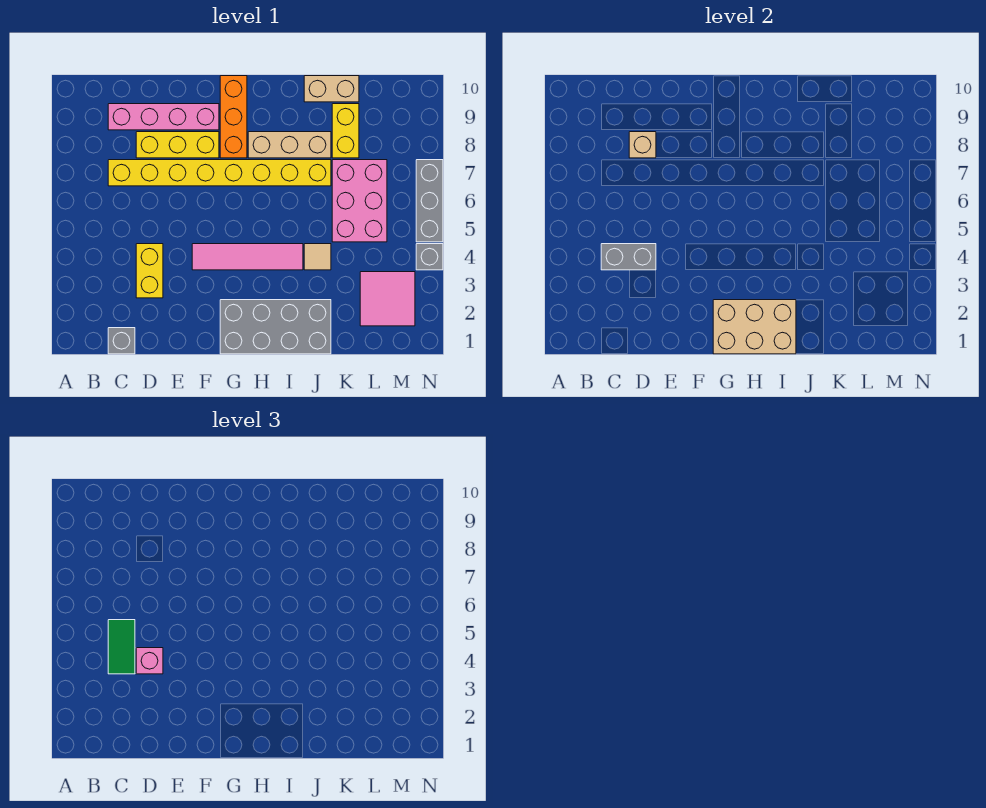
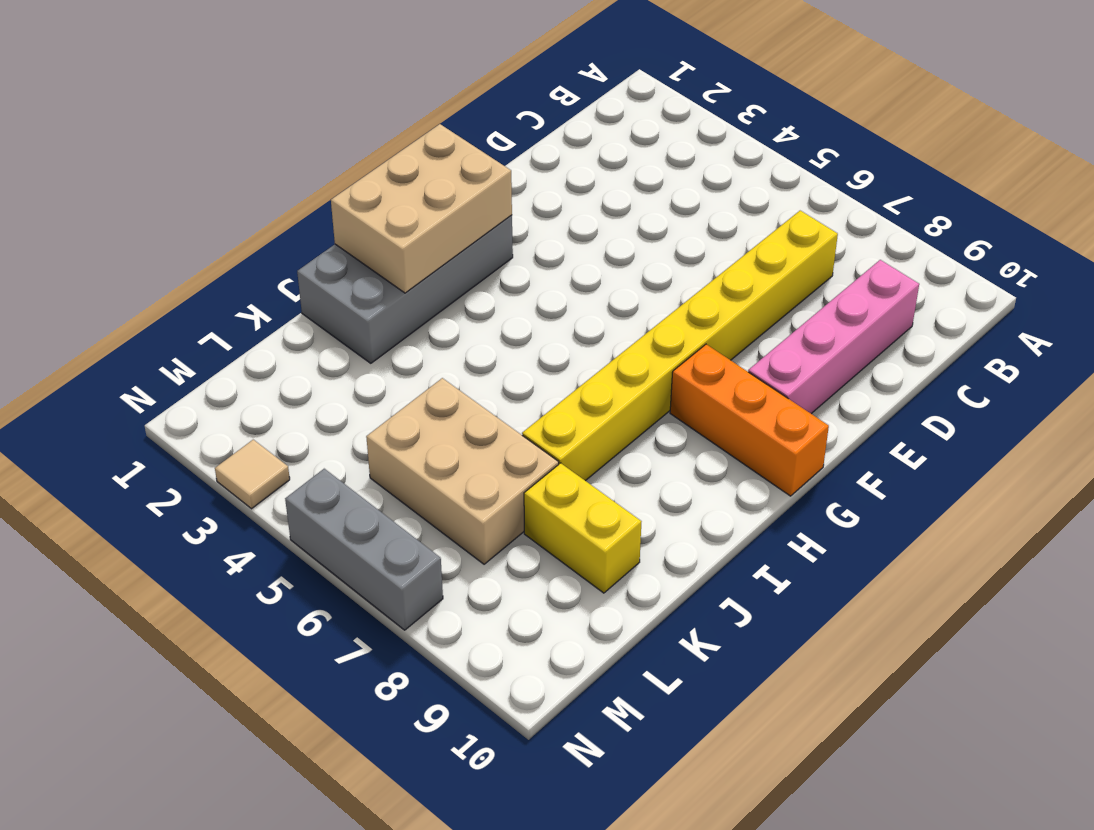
tan brick K5:L7 level 1 -> pink brick K5:L7 level 1
tan tile N3 level 1 -> tan tile J4 level 1
none -> grey brick C1 level 1
none -> yellow brick D3:D4 level 1
none -> yellow brick D8:F8 level 1

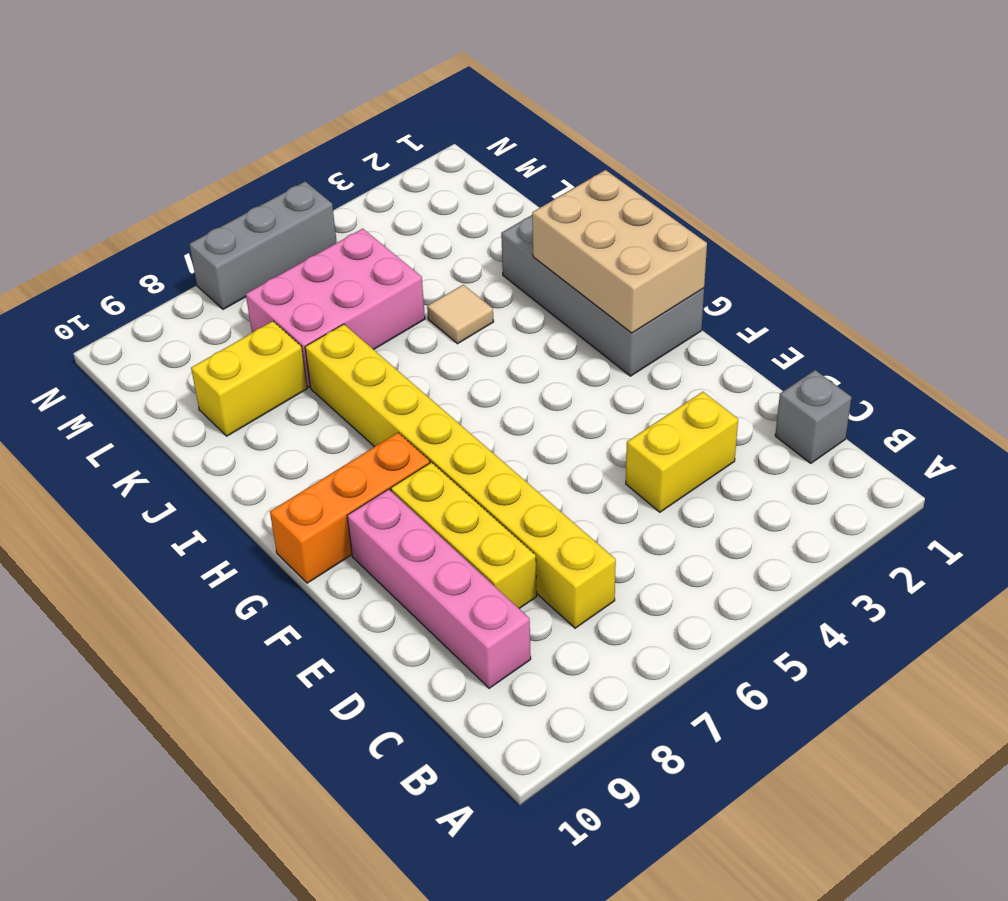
none -> pink tile F4:I4 level 1
none -> tan brick H8:J8 level 1
none -> tan brick J10:K10 level 1

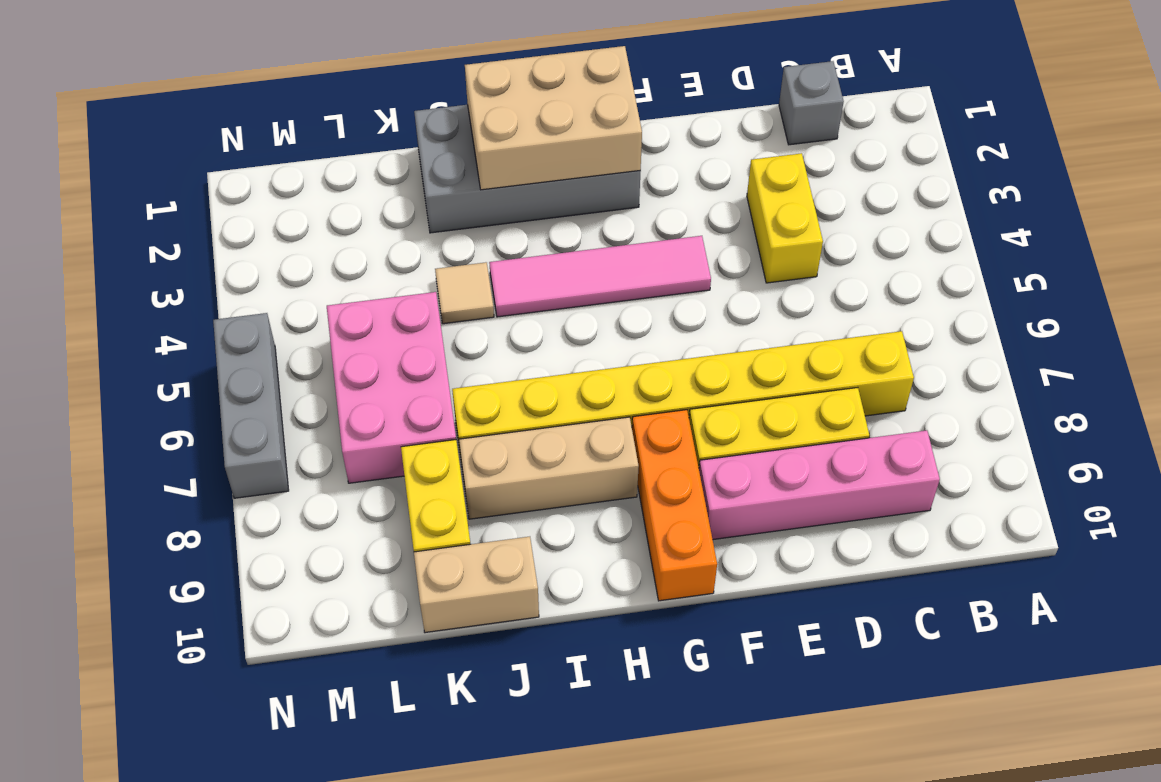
none -> pink tile L2:M3 level 1
none -> grey brick N4 level 1
none -> grey brick C4:D4 level 2

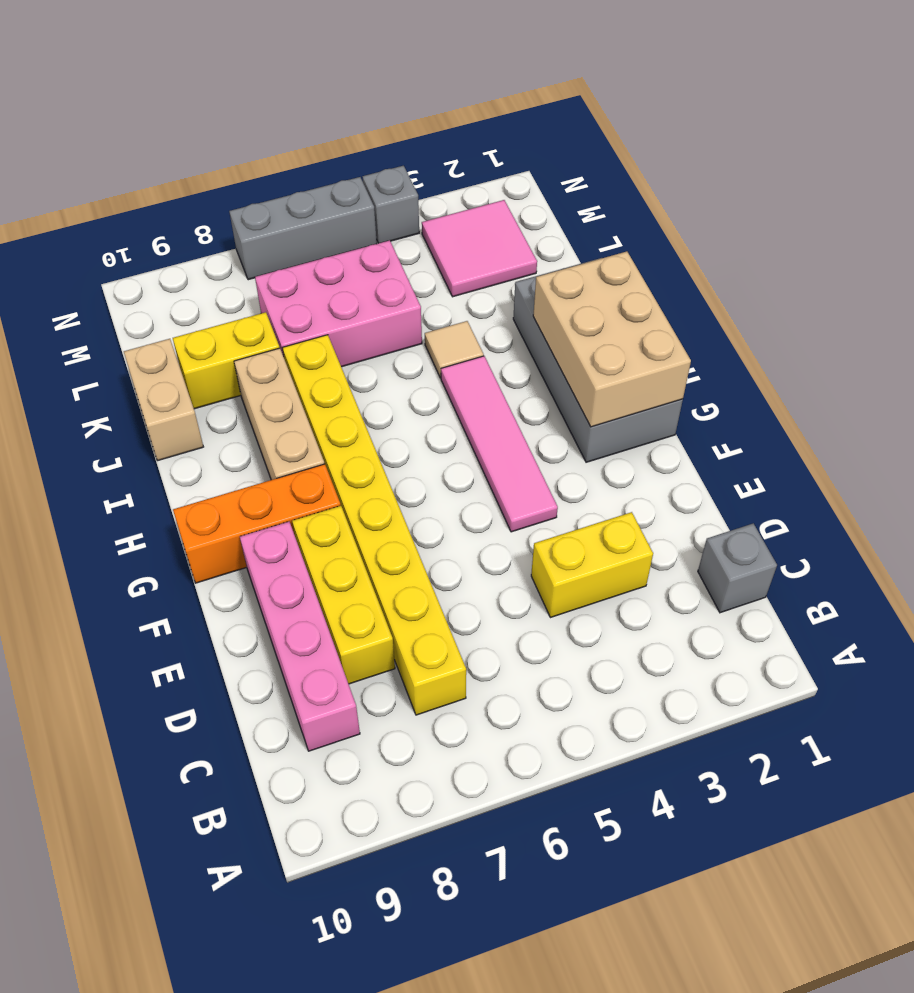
none -> grey brick C4:D4 level 2
none -> tan brick D8 level 2
none -> green tile C4:C5 level 3

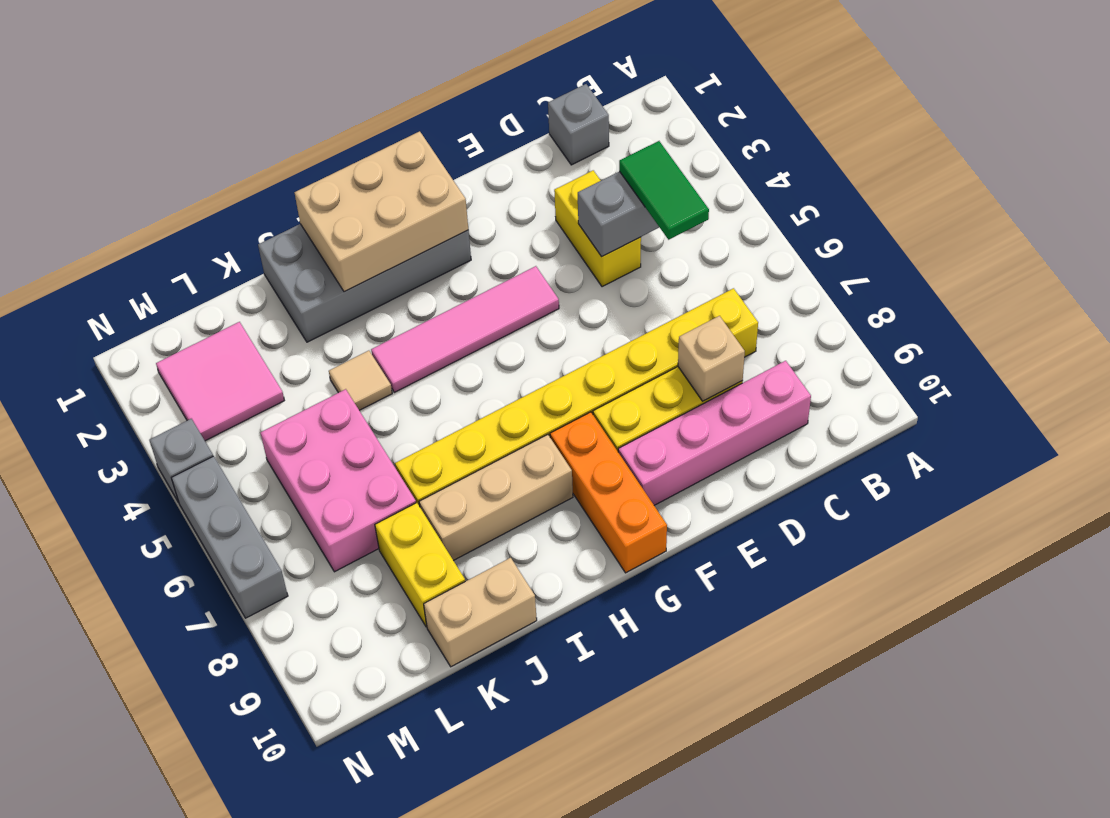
none -> pink brick D4 level 3

